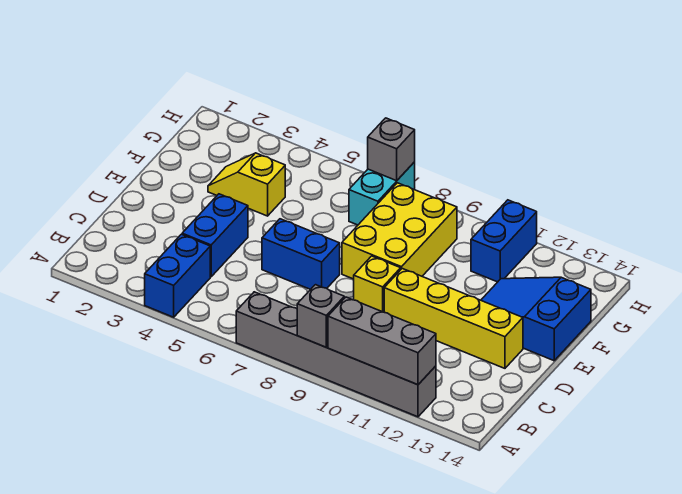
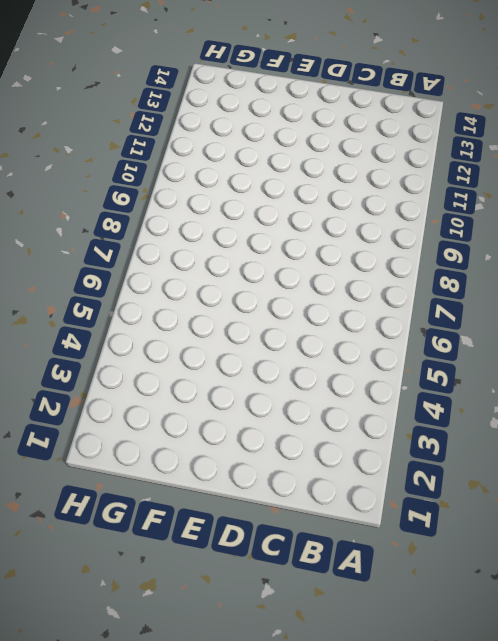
none -> blue brick A4:B4 level 1
none -> grey brick A7:A12 level 1
none -> blue brick C4:D4 level 1

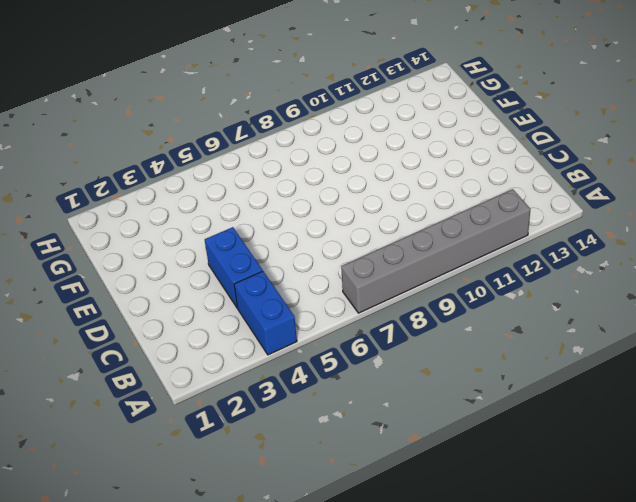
none -> blue brick D6:D7 level 1
none -> yellow brick D9 level 1
none -> yellow brick D10:D13 level 1

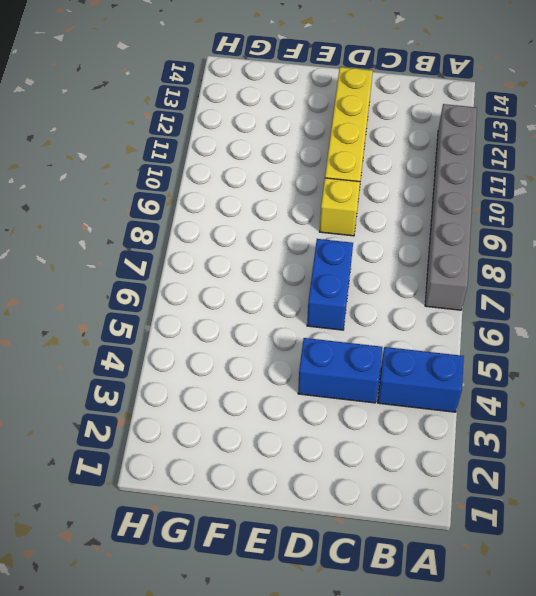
none -> yellow brick E8:G9 level 1
none -> blue slope E12:F14 level 1 top 14
none -> yellow slope F3:F4 level 1 top 4

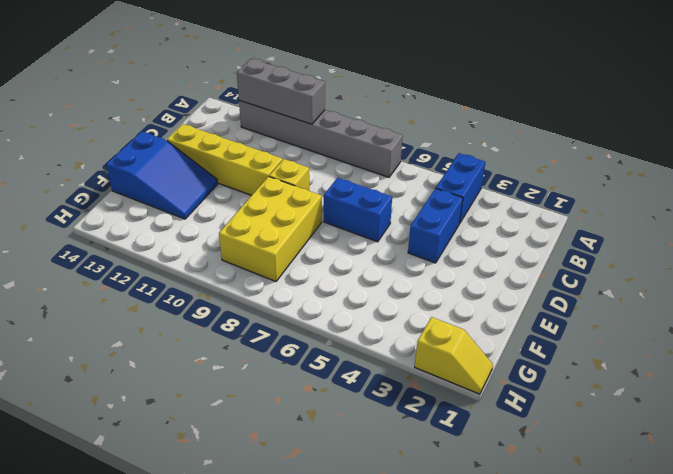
yellow slope H1:H2 level 1 top 2 -> yellow slope F3:F4 level 1 top 4
none -> cyan brick G7:H7 level 1
none -> blue brick G11:H11 level 1
none -> grey brick A9 level 2

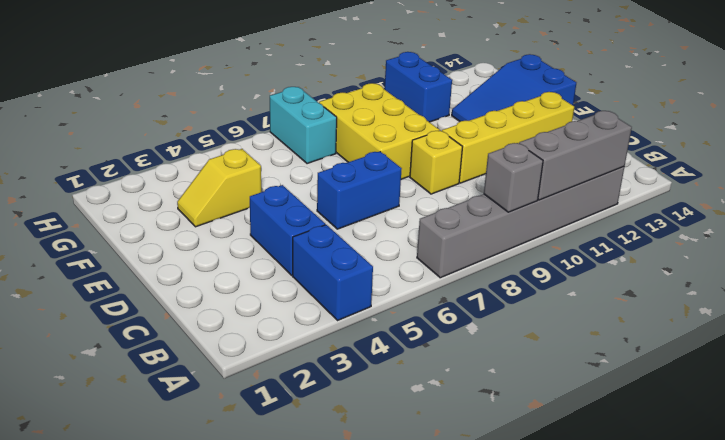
none -> grey brick H7 level 2

